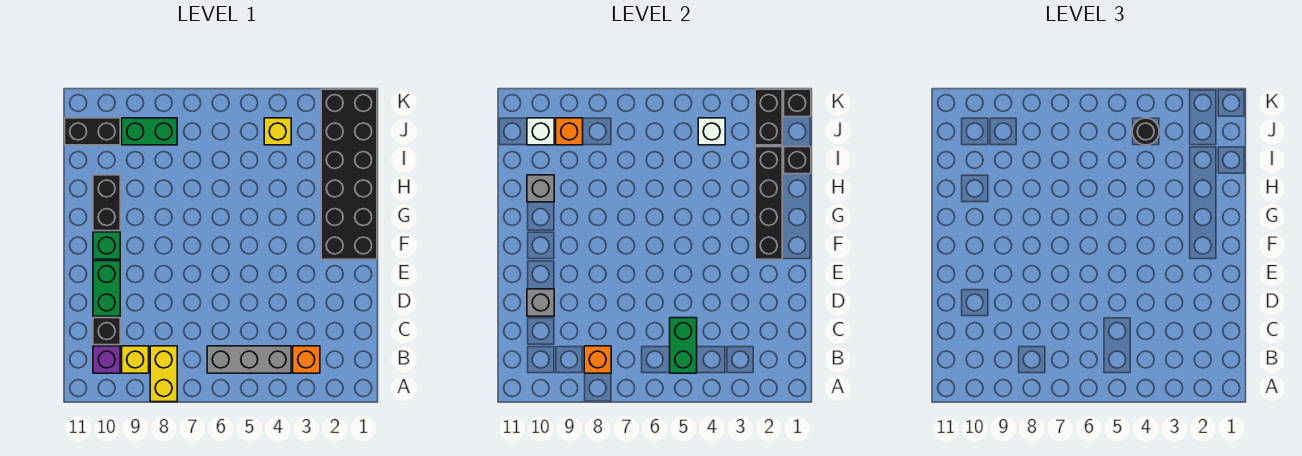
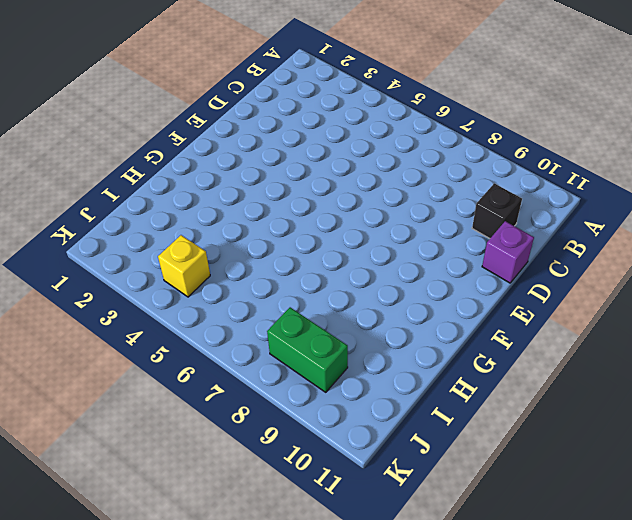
purple brick D11 level 1 -> purple brick B10 level 1
none -> yellow brick A8:B8 level 1
none -> orange brick B3 level 1
none -> grey brick B4:B6 level 1

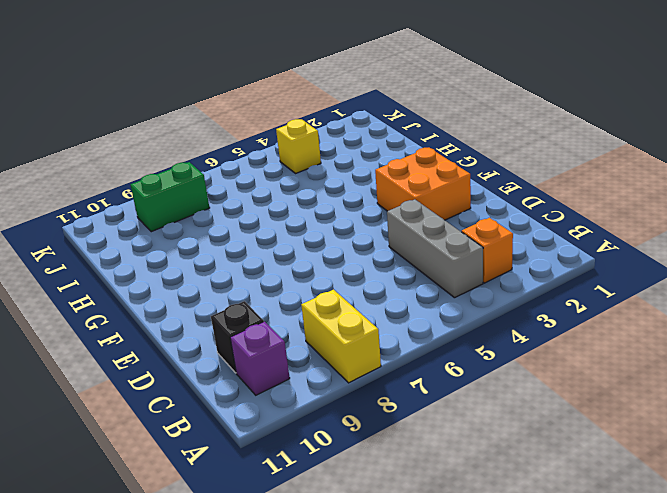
grey brick B4:D4 level 1 -> grey brick B4:B6 level 1
orange brick E2:F3 level 1 -> black brick F1:K2 level 1
none -> yellow brick B9 level 1
none -> green brick D10:E10 level 1
none -> green brick F10 level 1

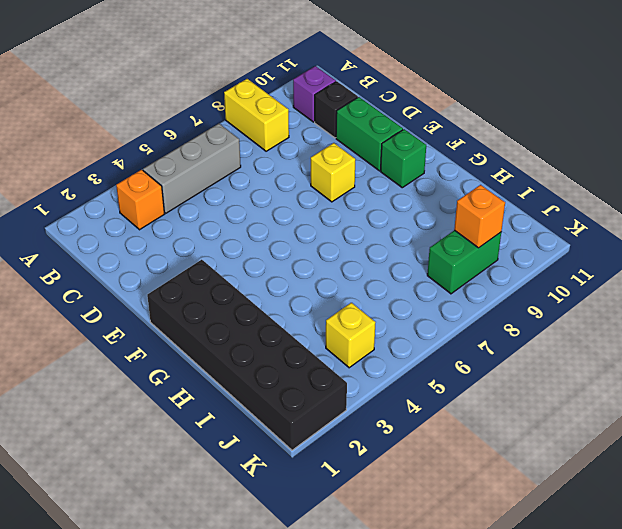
yellow brick E8 level 1 -> yellow brick B9 level 1
none -> black brick G10:H10 level 1
none -> black brick J10:J11 level 1
none -> green brick B5:C5 level 2

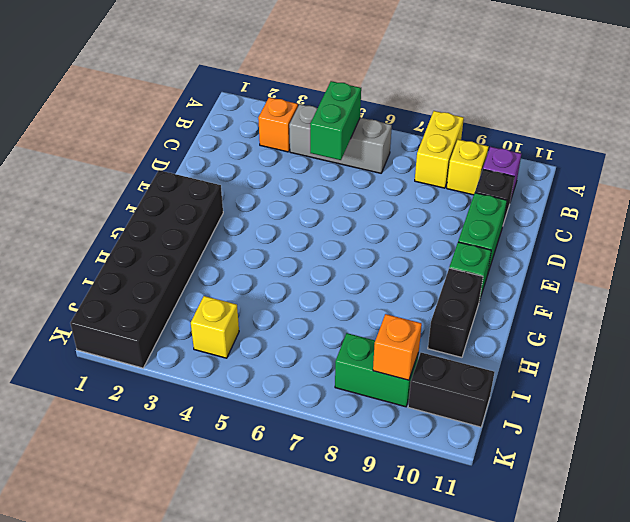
none -> orange brick B8 level 2
none -> grey brick D10 level 2
none -> black brick F2:I2 level 2

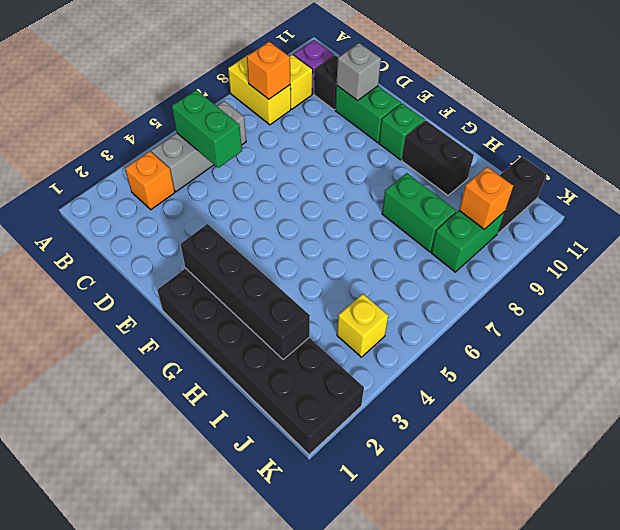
green brick H8:I8 level 1 -> none
none -> grey brick H10 level 2
none -> black brick I1 level 2
none -> black brick J2:K2 level 2

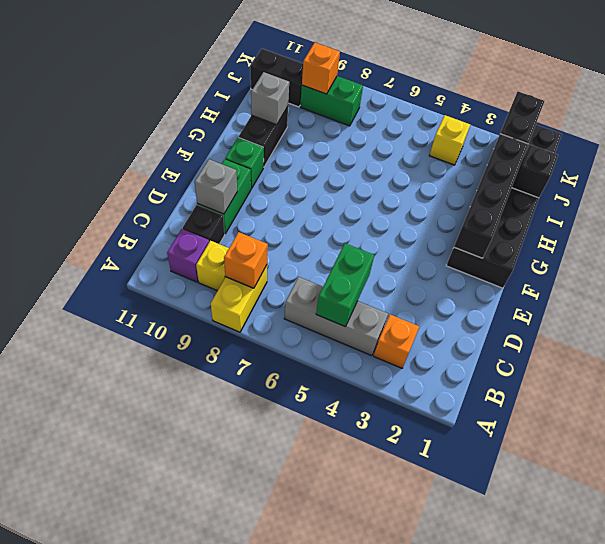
none -> white brick J4 level 2
none -> white brick J10 level 2
none -> black brick K1 level 2

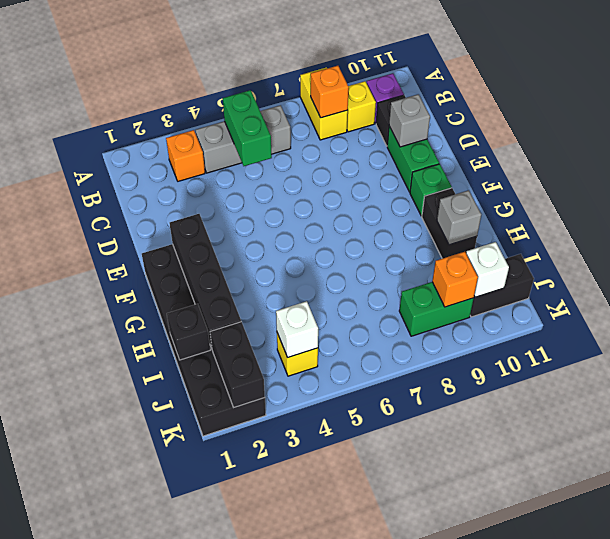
none -> black brick K1 level 2
none -> black round brick J4 level 3

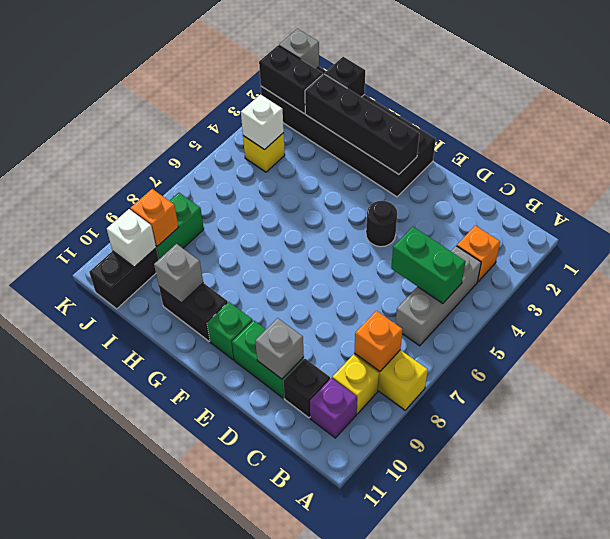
black round brick E4 level 1 -> black round brick J4 level 3
grey brick K1 level 2 -> black brick K1 level 2

